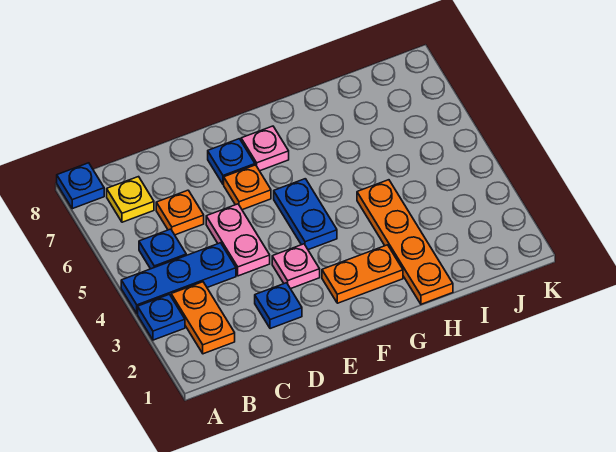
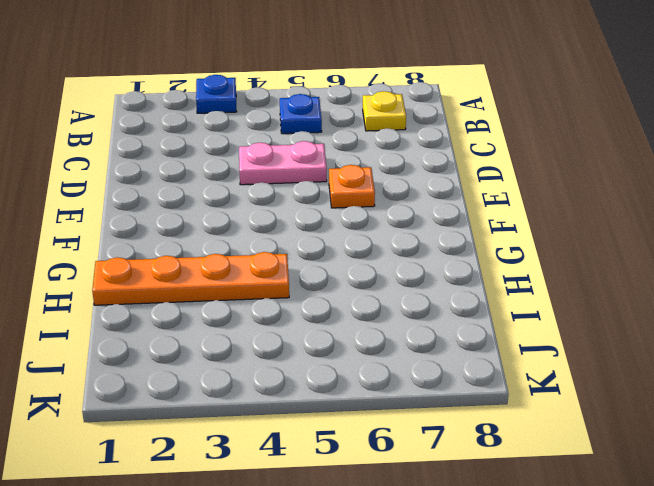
none -> blue plate A4:C4 level 1
none -> blue plate A8 level 1
none -> orange plate B2:B3 level 1

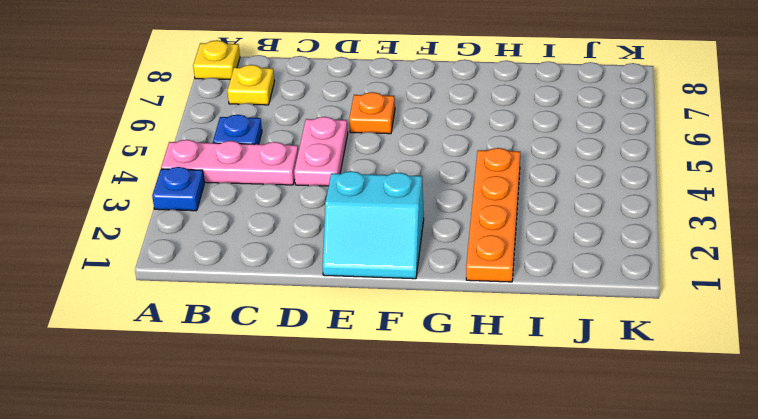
pink plate A4:C4 level 1 -> blue plate A4:C4 level 1
yellow plate A8 level 1 -> blue plate A8 level 1
cyan slope E1:F2 level 1 top 2 -> orange plate F2:G2 level 1
none -> orange plate B2:B3 level 1
none -> orange plate C6 level 1
none -> blue plate D2 level 1

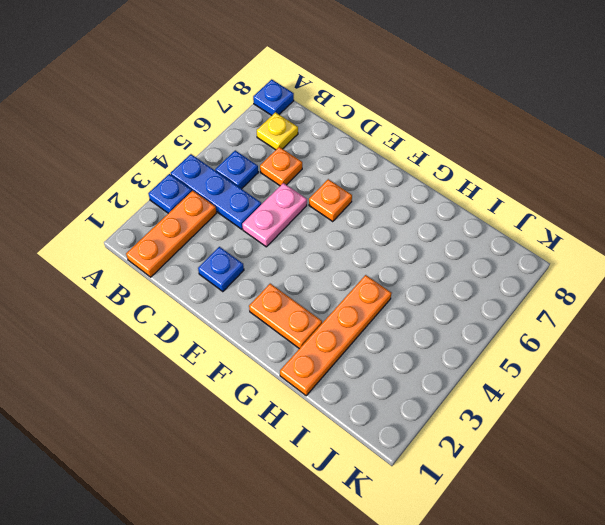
orange plate B1:B3 level 1 -> orange plate B2:B3 level 1
none -> pink plate E3 level 1
none -> blue plate E7 level 1
none -> blue plate F4:F5 level 1

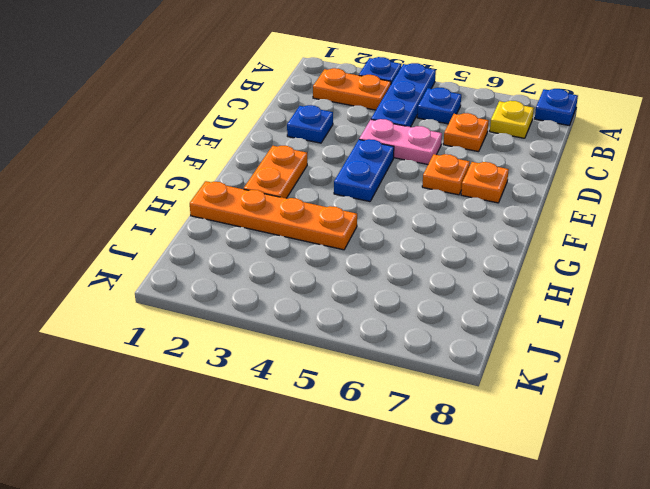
blue plate E4:F4 level 1 -> blue plate F4:F5 level 1
orange plate E7 level 1 -> blue plate E7 level 1
none -> pink plate E3 level 1
none -> pink plate F7 level 1

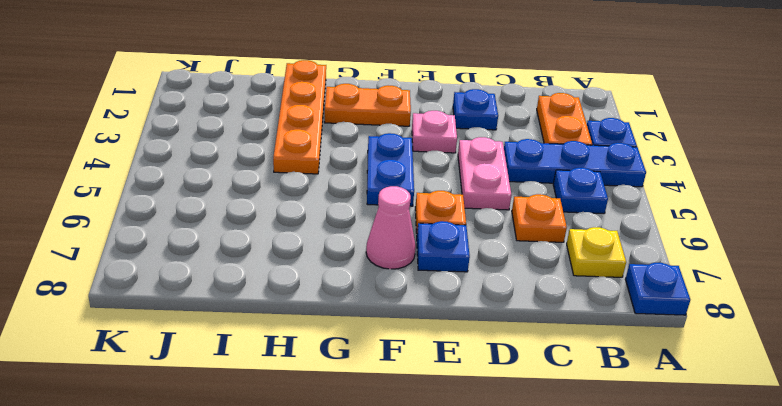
pink cone F7 level 1 -> pink plate F7 level 1

